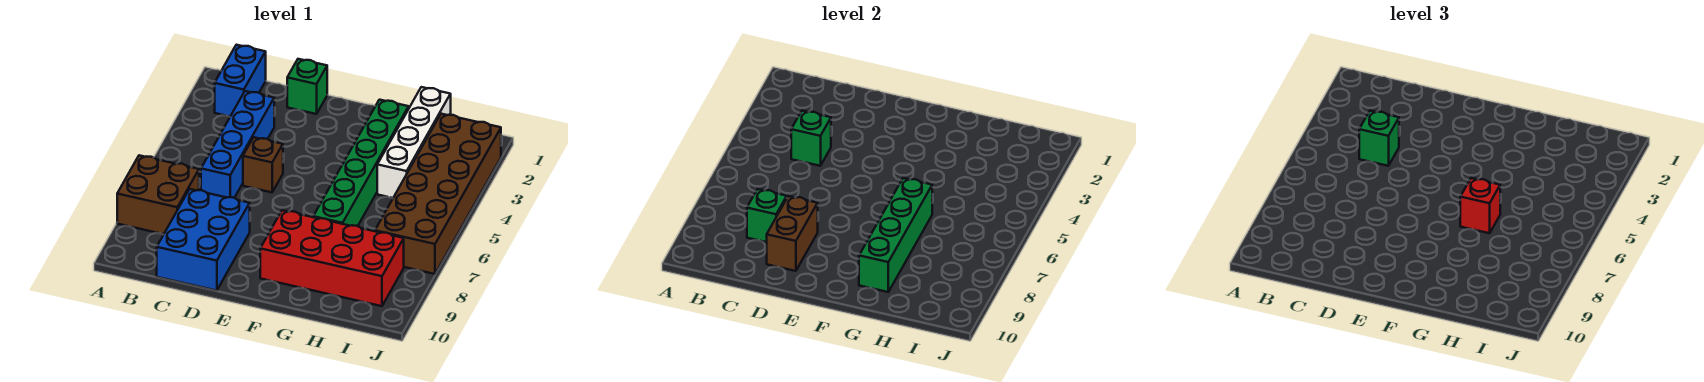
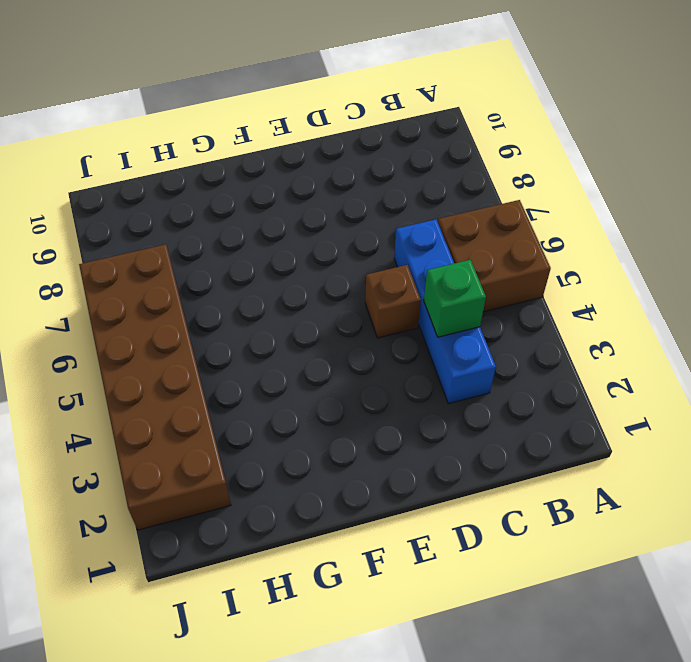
brown brick A5:B6 level 1 -> brown brick A7:B8 level 1
none -> blue brick B1:B2 level 1
none -> blue brick C8:D10 level 1
none -> green brick D1 level 1

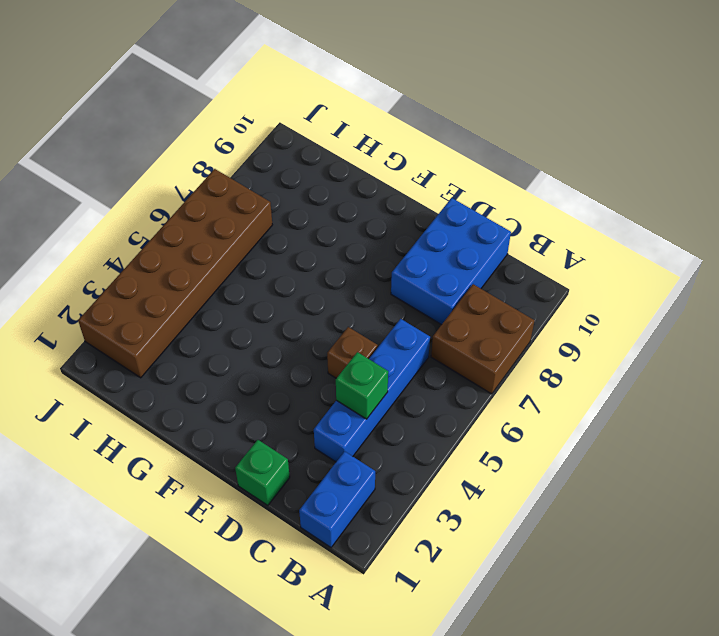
none -> red brick F8:I9 level 1
none -> green brick G2:G7 level 1
none -> white brick H1:H4 level 1

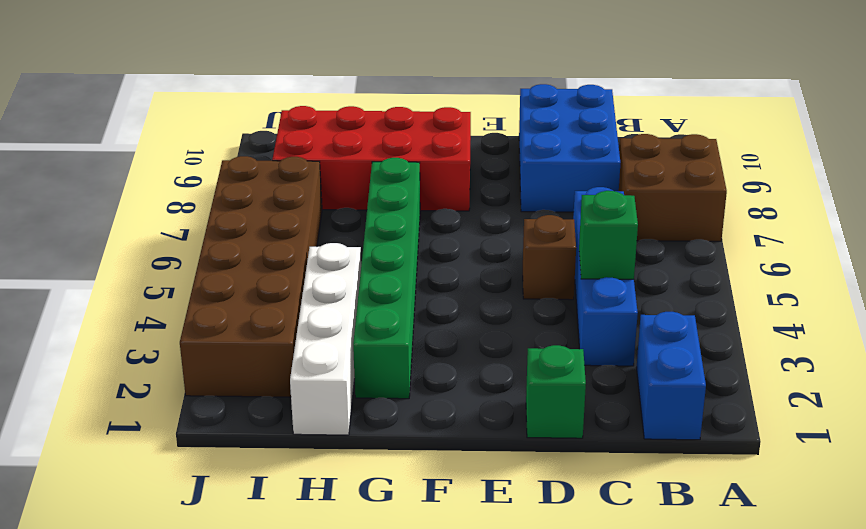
none -> green brick C8 level 2
none -> brown brick D8:D9 level 2
none -> green brick G6:G9 level 2

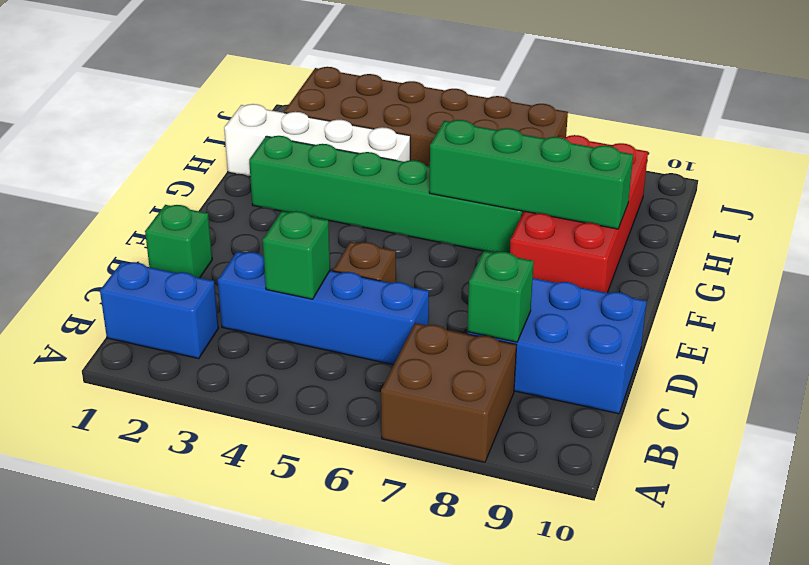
none -> brown brick D8:D9 level 2
none -> green brick C4 level 3
none -> red brick G6 level 3

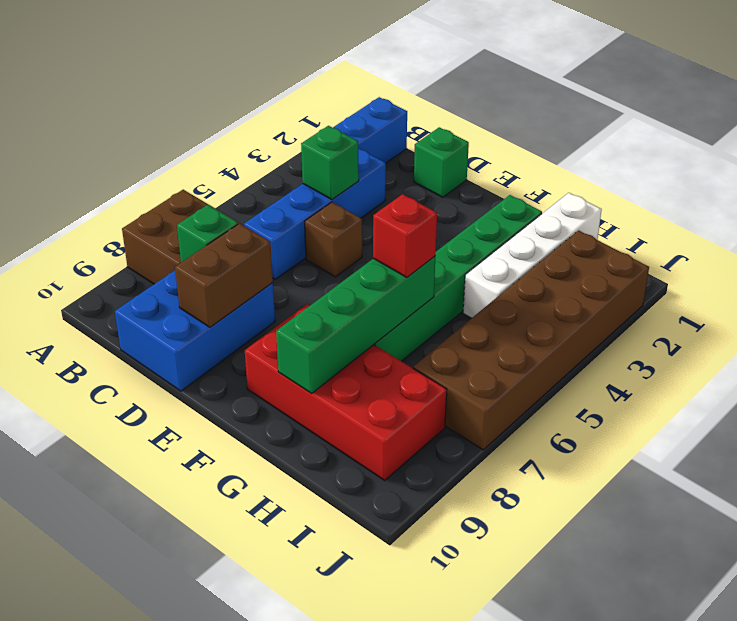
none -> green brick C4 level 3

